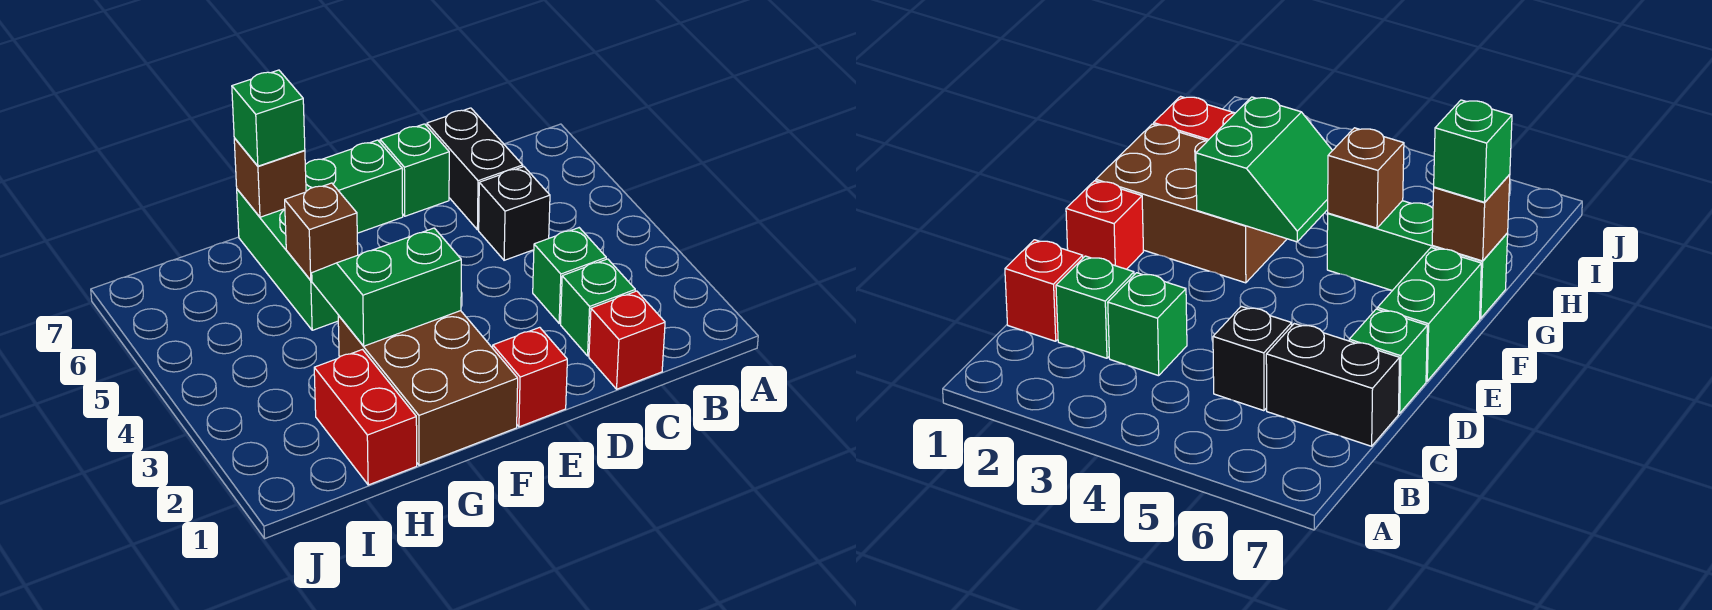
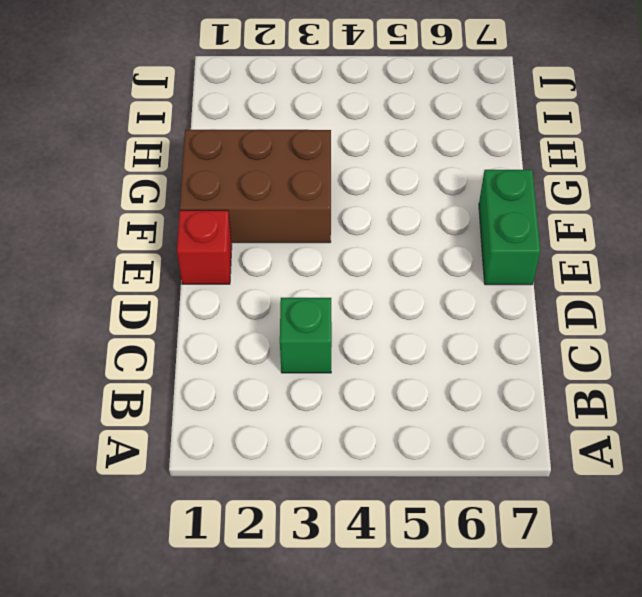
none -> red brick C1 level 1
none -> green brick C2 level 1
none -> black brick C5 level 1

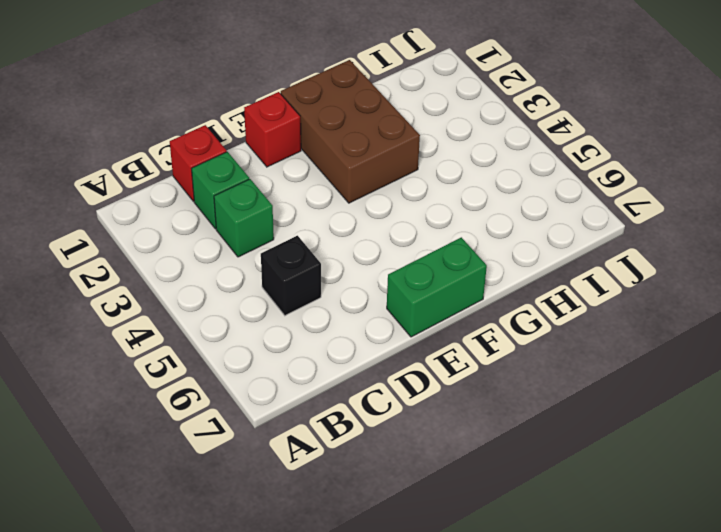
none -> black brick C6:C7 level 1
none -> green brick D7 level 1
none -> green brick G5:G7 level 1

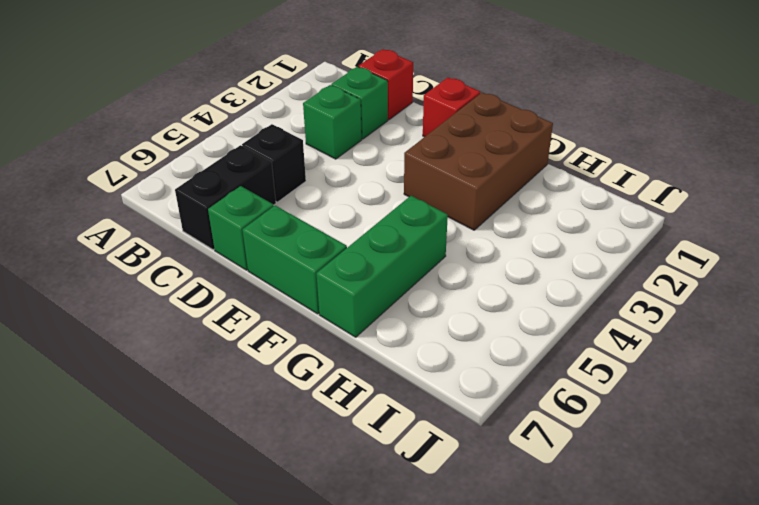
none -> red brick H1:H2 level 1
none -> green slope F3:G4 level 2 top 3
none -> brown brick G5 level 2

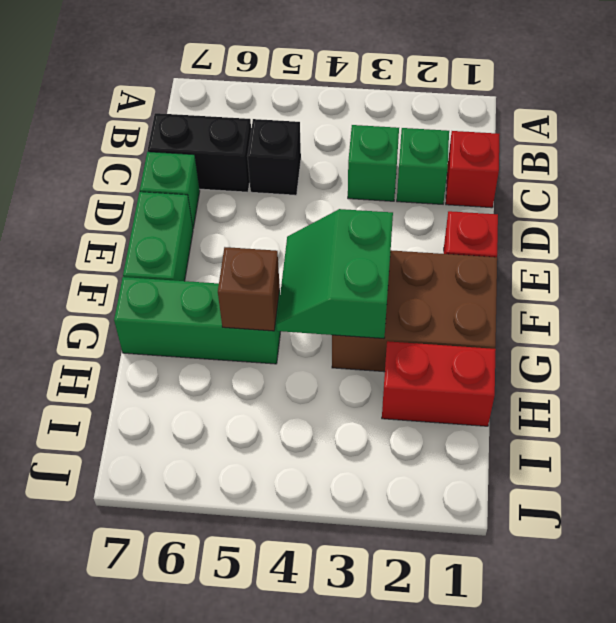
none -> brown brick G7 level 2
none -> green brick G7 level 3

